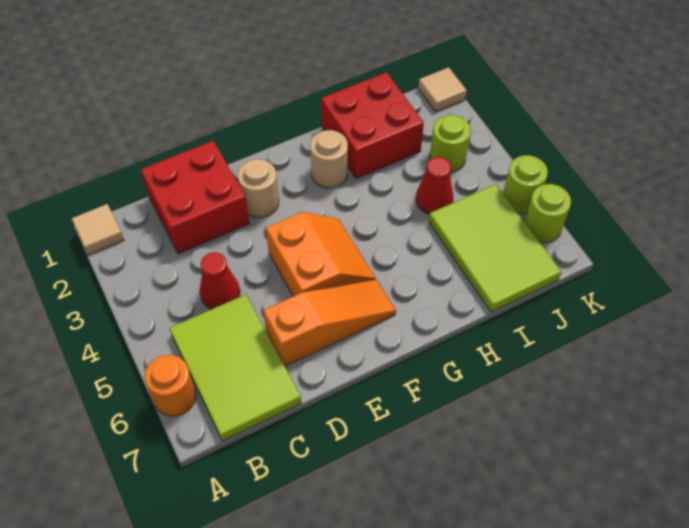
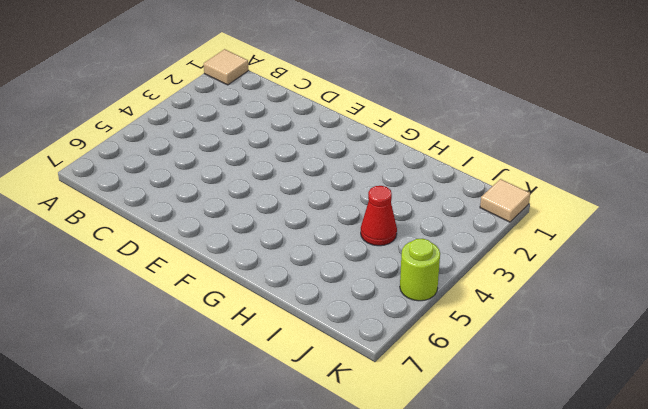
none -> orange round brick A6 level 1
none -> lime tile B5:C7 level 1
none -> red brick C1:D2 level 1

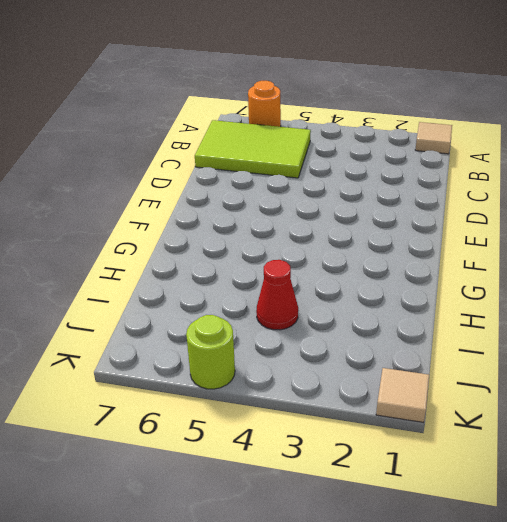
none -> red brick C1:D2 level 1
none -> red cone C4 level 1
none -> orange slope D6:F6 level 1 top D

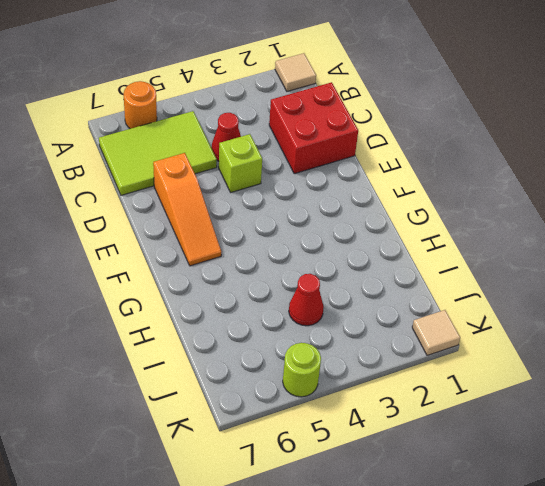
lime brick D4 level 1 -> none
none -> tan round brick E2 level 1
none -> orange slope E4:F5 level 1 top E
none -> tan round brick G2 level 1

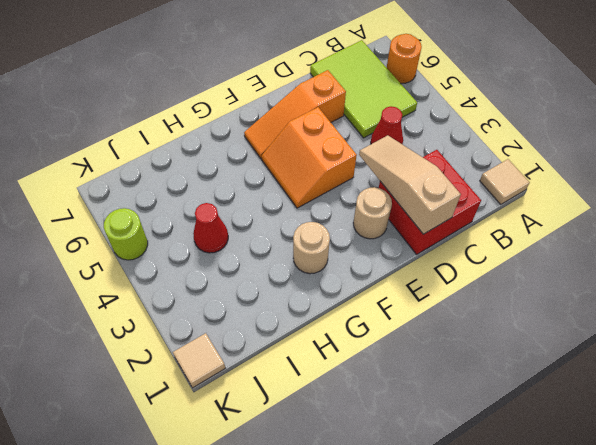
tan slope D1:D3 level 2 top 1 -> none
none -> red brick H1:I2 level 1
none -> lime tile I5:J7 level 1
none -> lime round brick J3 level 1

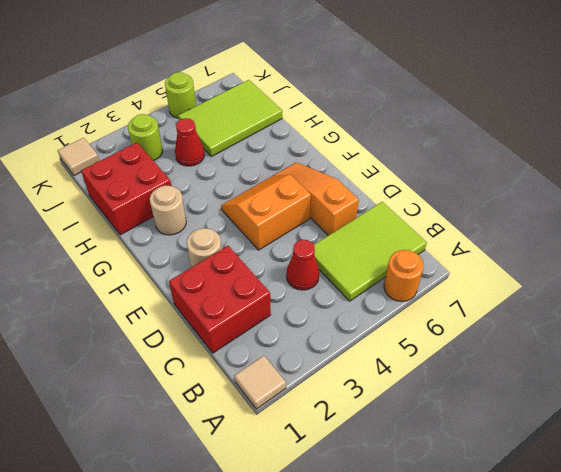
none -> lime round brick K6 level 1

